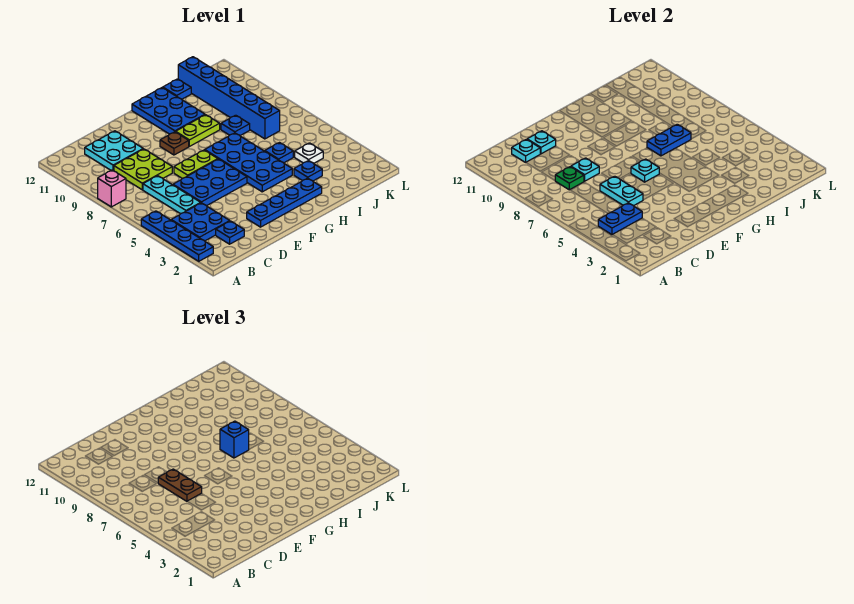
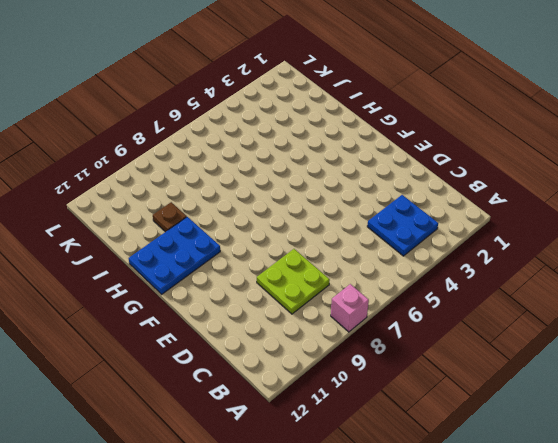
brown plate I10 level 1 -> brown plate F9 level 1
none -> blue plate A2:A5 level 1
none -> blue plate C2 level 1
none -> cyan plate C5:C7 level 1
none -> cyan plate C10:D11 level 1

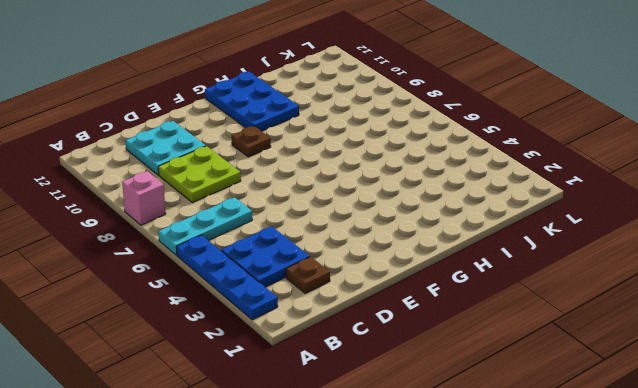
cyan plate A6:C6 level 1 -> cyan plate C5:C7 level 1
brown plate C2 level 1 -> blue plate C2 level 1
none -> blue plate D5:F6 level 1
none -> blue plate E2:H2 level 1
none -> lime plate E7:F7 level 1
none -> blue plate G4:H7 level 1

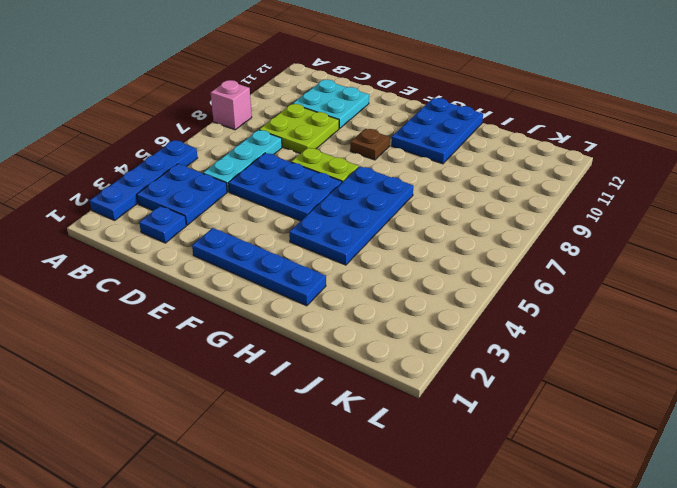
none -> lime plate G9:H9 level 1
none -> blue plate I3 level 1
none -> blue plate I5 level 1
none -> blue plate I8 level 1

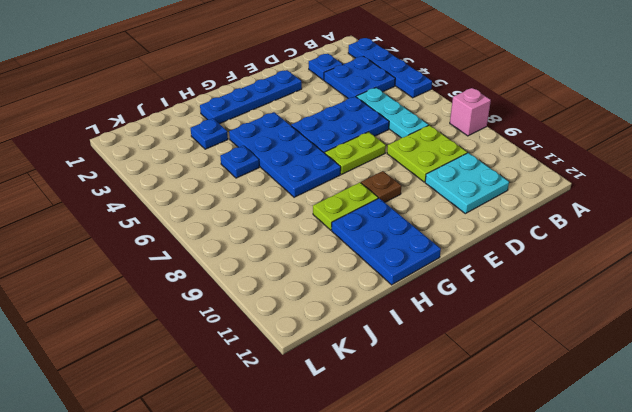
none -> blue plate I8 level 1
none -> blue plate I12 level 1
none -> white plate J4 level 1
none -> blue brick J7:J12 level 1

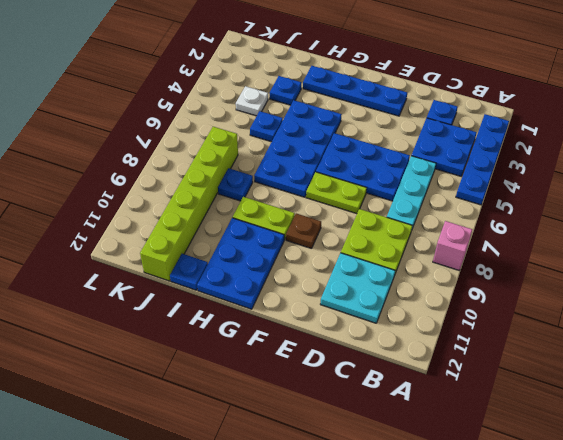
lime brick J7:J12 level 1 -> blue brick J7:J12 level 1
none -> blue plate B4:C4 level 2
none -> green plate C8 level 2
none -> cyan plate C11 level 2
none -> cyan plate D5:D6 level 2

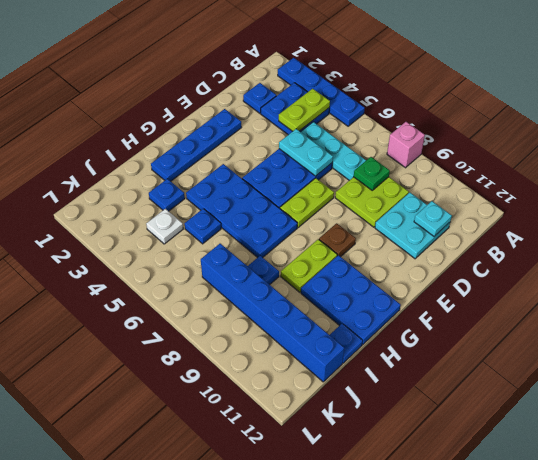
lime plate B4:C4 level 2 -> blue plate B4:C4 level 2
none -> cyan plate D8 level 2
none -> cyan plate D11 level 2
none -> cyan plate F6 level 2
none -> blue plate H7:I7 level 2

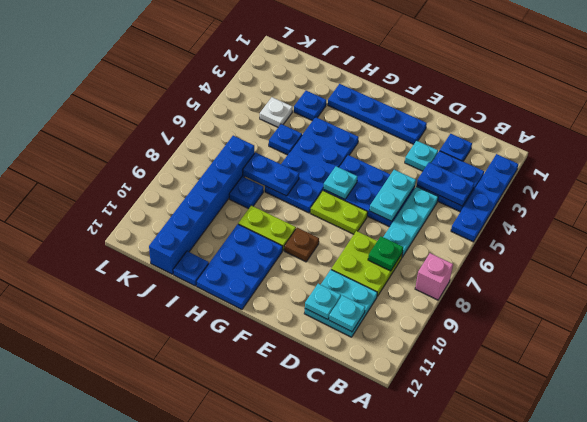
cyan plate D3 level 1 -> cyan plate D8 level 2
none -> brown plate D6:D7 level 3
none -> blue brick H7 level 3

